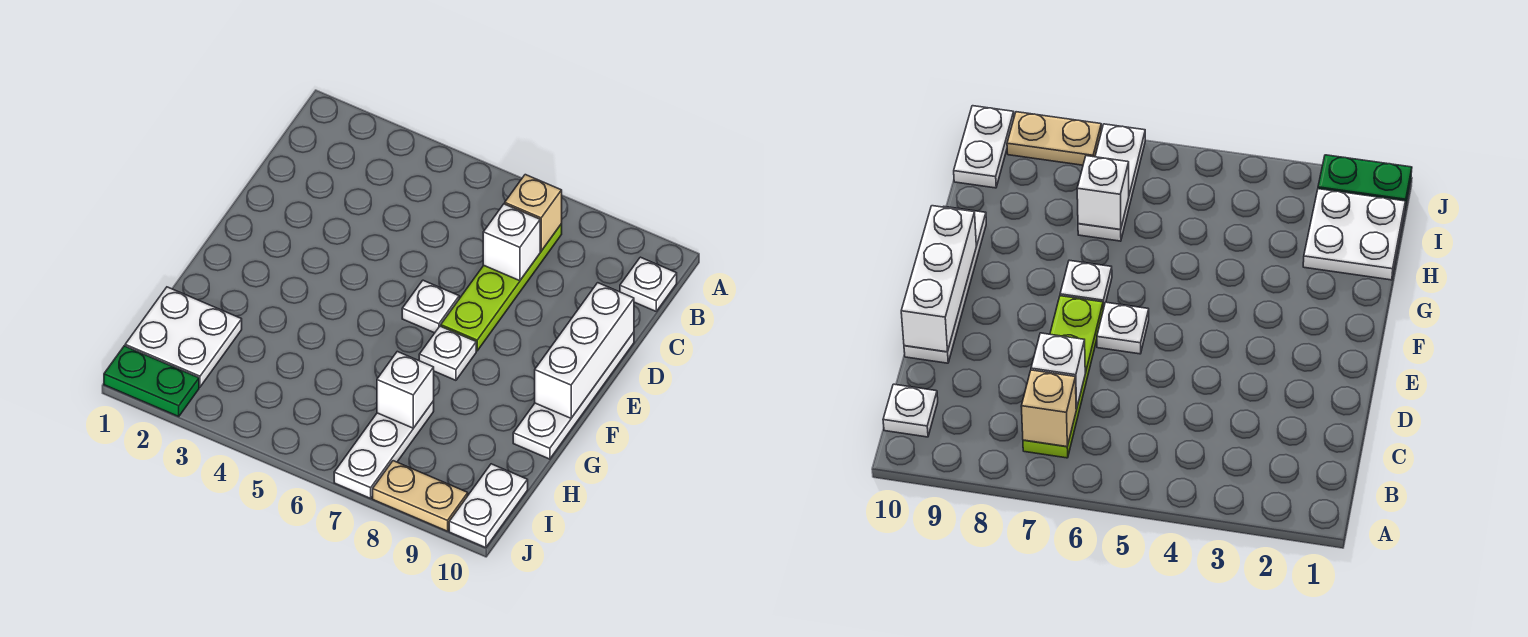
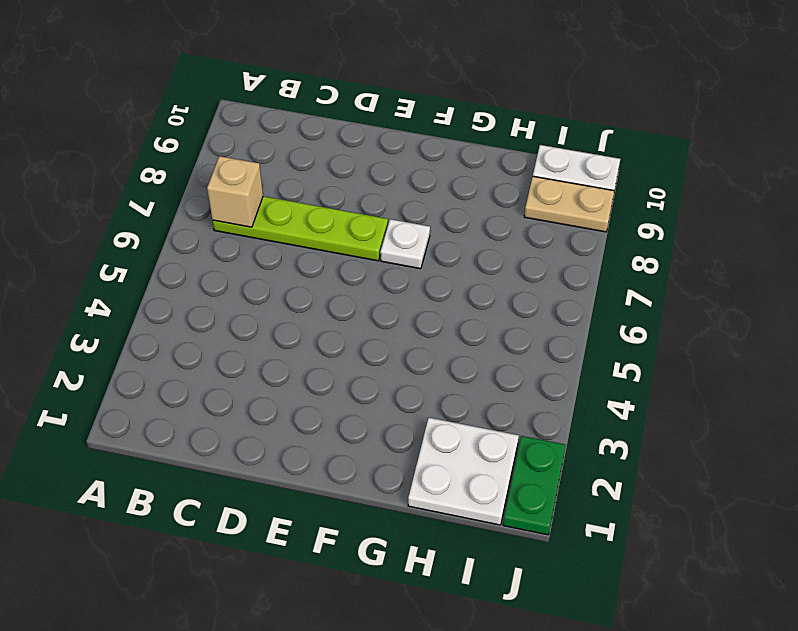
tan plate I9:J9 level 1 -> tan plate J8:J9 level 1
none -> white plate B10 level 1
none -> white plate D10:G10 level 1
none -> white plate E6 level 1

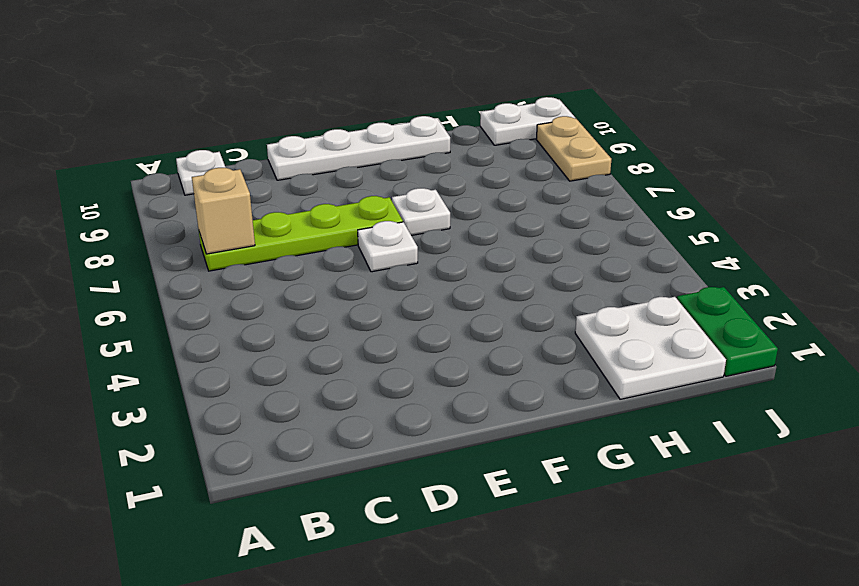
none -> white plate H7:J7 level 1
none -> white brick C7 level 2
none -> white brick D10:F10 level 2

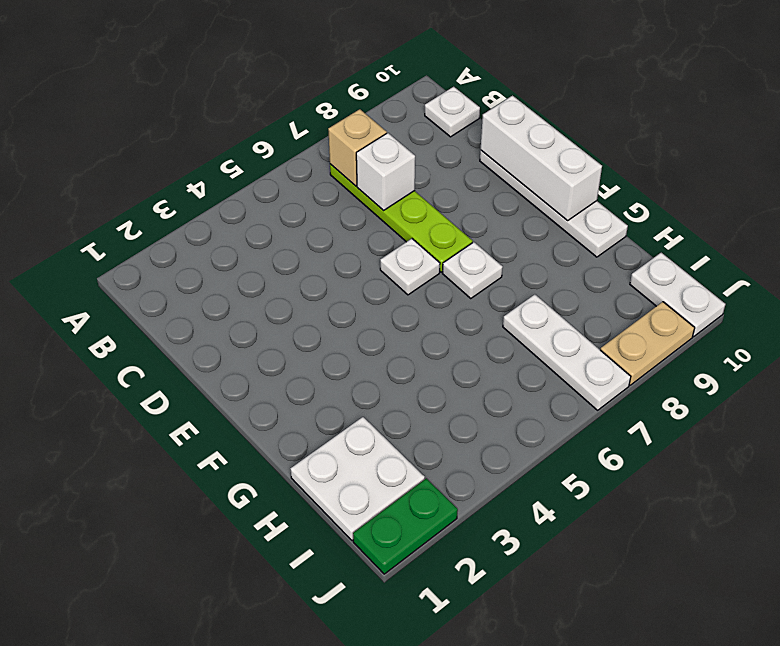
none -> white brick H7 level 2

